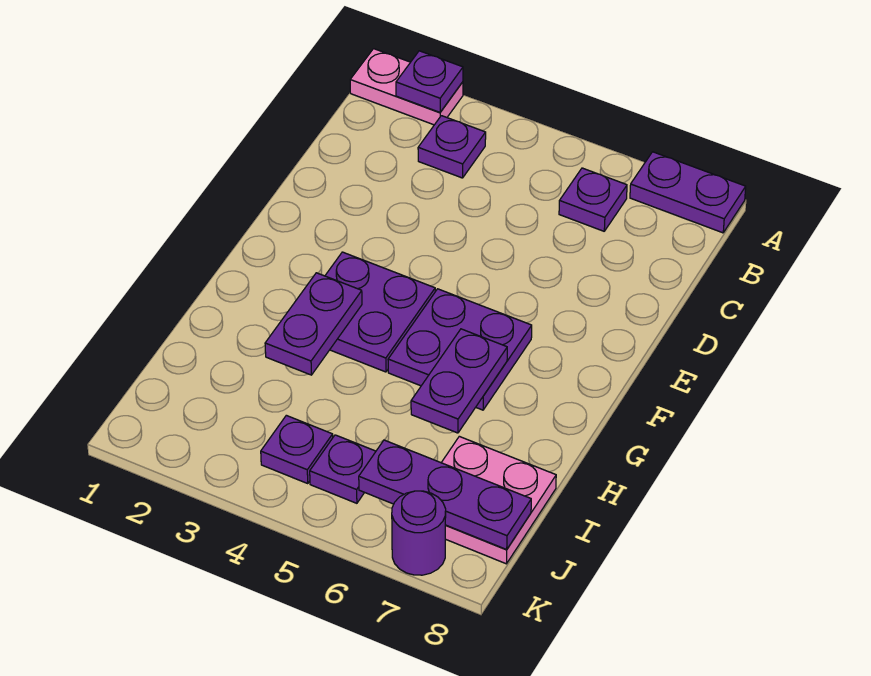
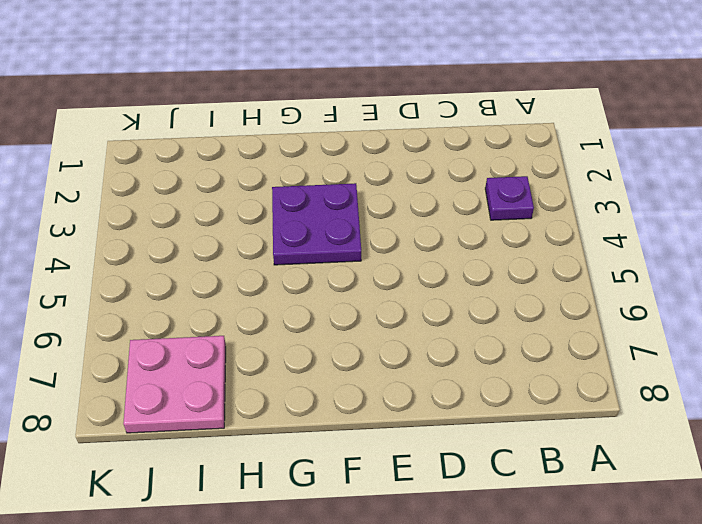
none -> pink plate A1:A2 level 1
none -> purple plate A7:A8 level 1
none -> purple plate B6 level 1

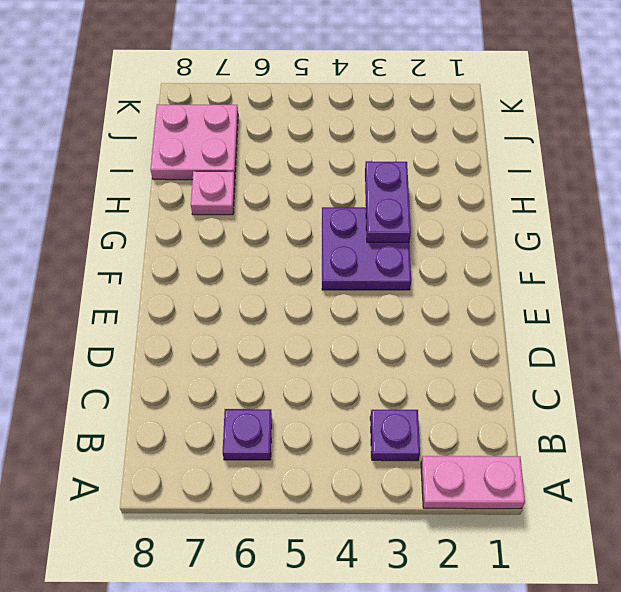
pink plate H7 level 1 -> none
none -> purple plate A7:A8 level 1
none -> purple plate F5:G6 level 1
none -> purple plate J4 level 1

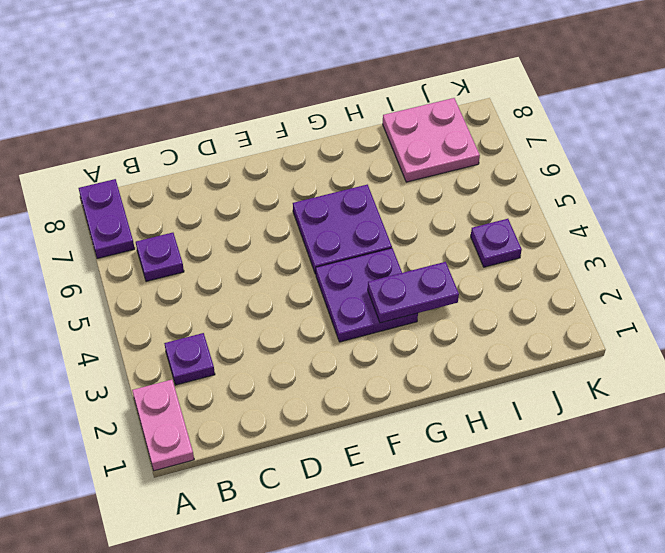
none -> purple plate J5 level 1
none -> purple round brick K7 level 1
none -> purple plate A2 level 2

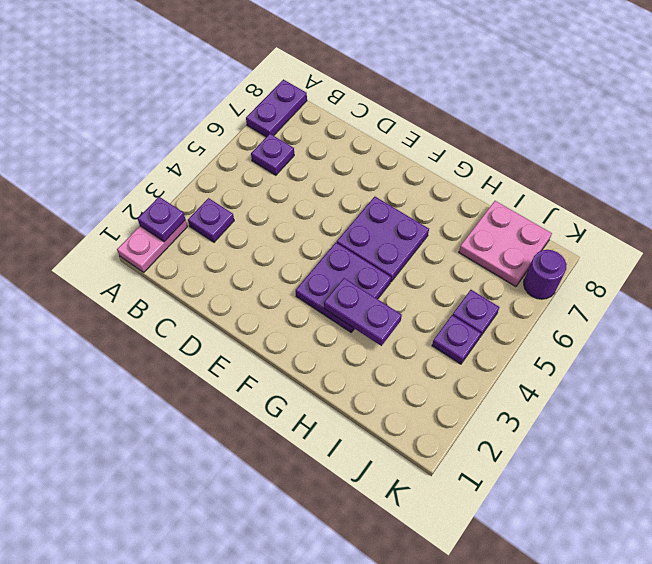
none -> purple plate G6:H6 level 2
none -> purple plate J6:J8 level 2

